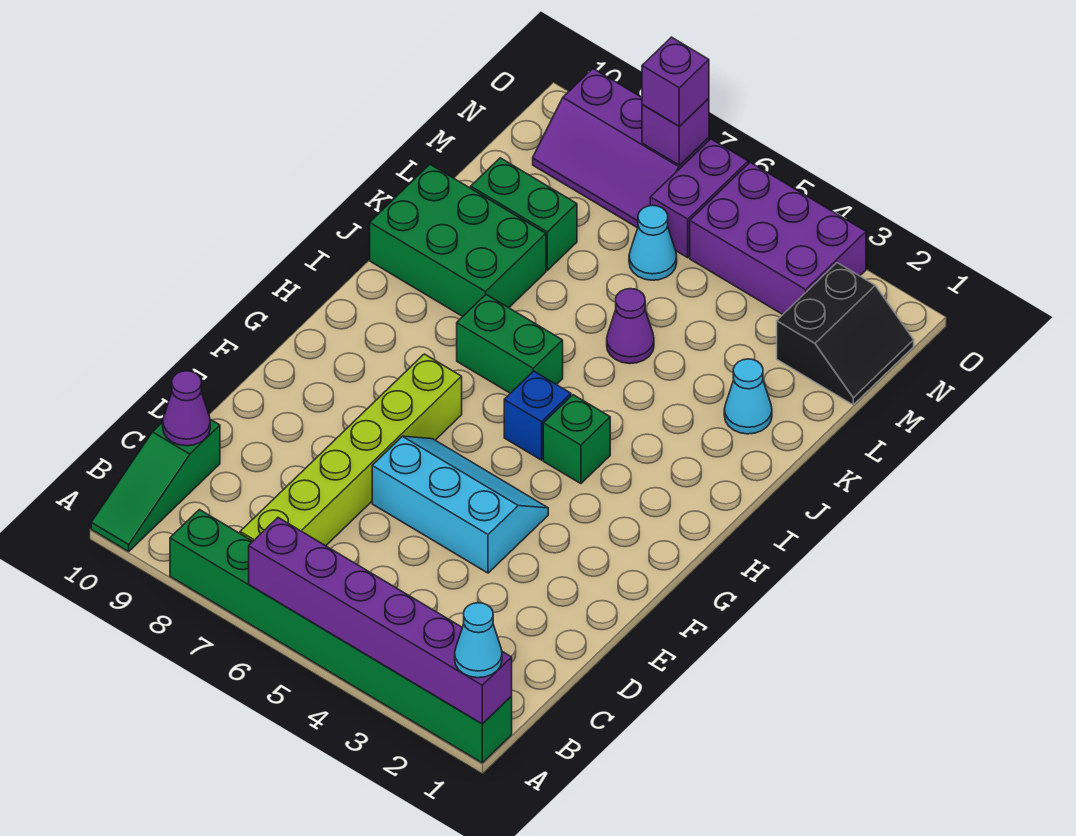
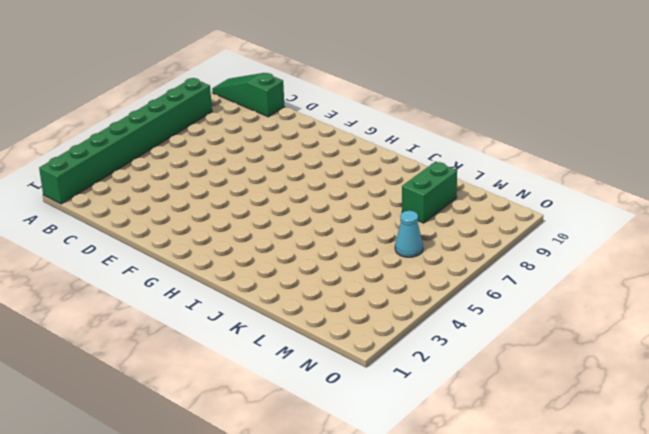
none -> lime brick B7:G7 level 1
none -> cyan slope E4:F6 level 1 top E
none -> green brick H4 level 1

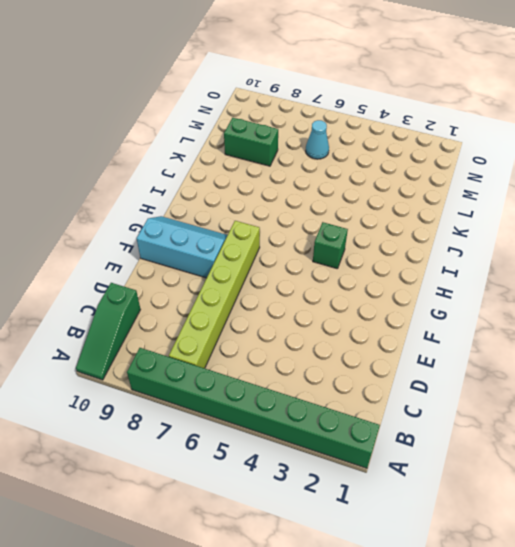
cyan slope F8:G10 level 1 top F -> cyan slope E4:F6 level 1 top E
none -> blue brick H5 level 1
none -> green brick I6:I7 level 1
none -> green brick J8:K10 level 1

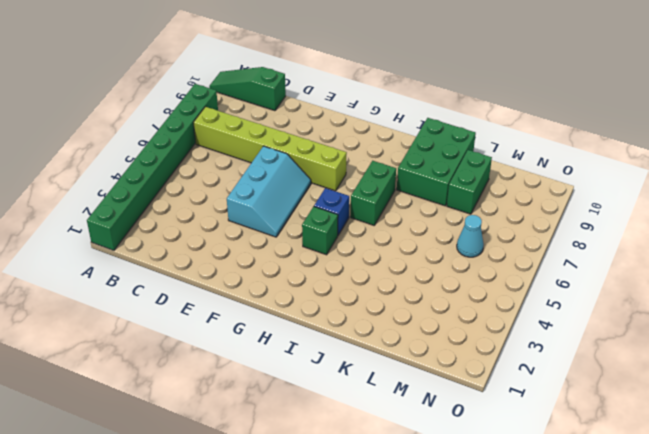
none -> cyan cone K2 level 1
none -> purple cone K5 level 1
none -> black slope M1:N2 level 1 top 2

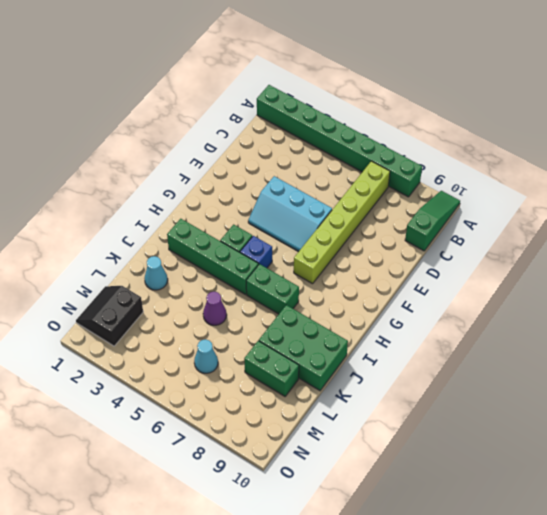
green brick I2:I5 level 1 -> none
none -> purple brick N3:O5 level 1
none -> purple brick N6:O6 level 1
none -> purple slope N7:O9 level 1 top O

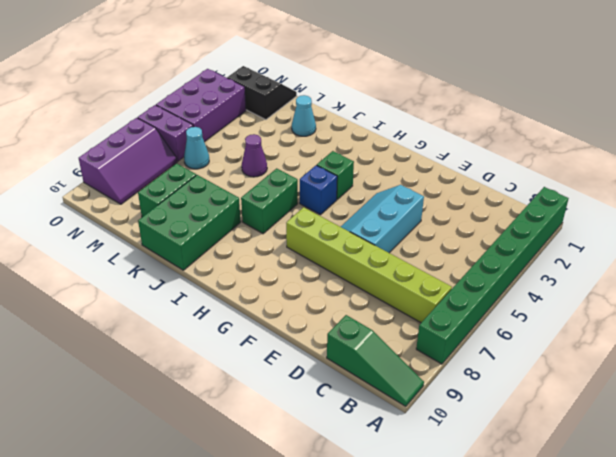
none -> purple brick A1:A6 level 2
none -> purple cone C10 level 2
none -> purple brick O7 level 2

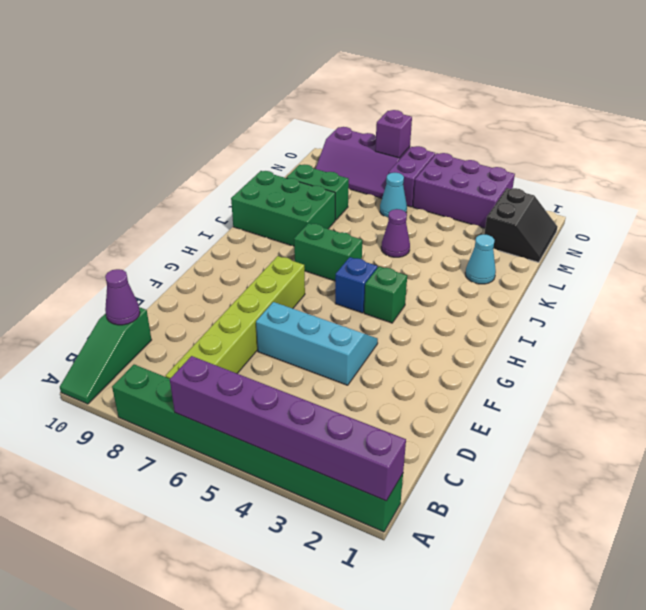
none -> cyan cone A1 level 3
none -> purple brick O7 level 3

